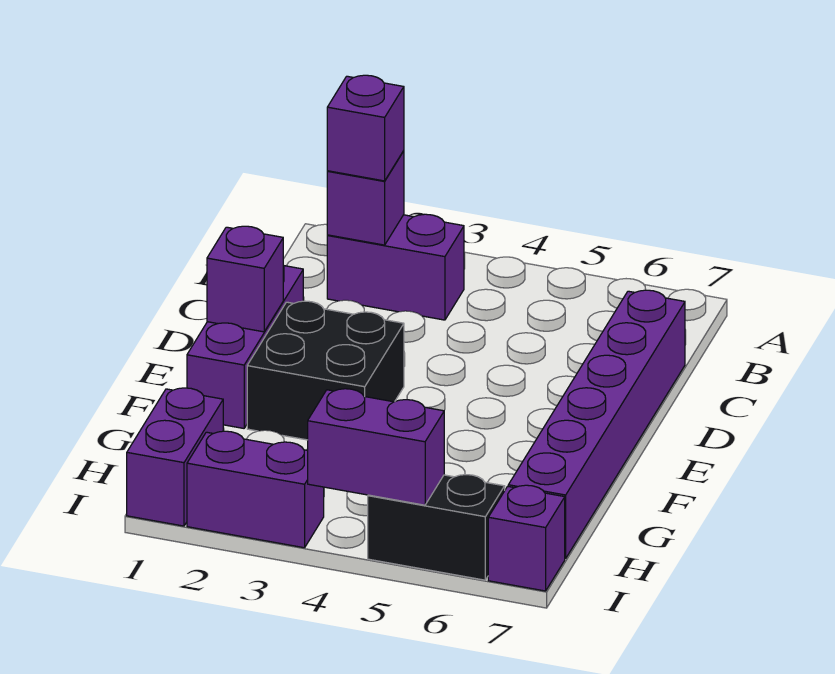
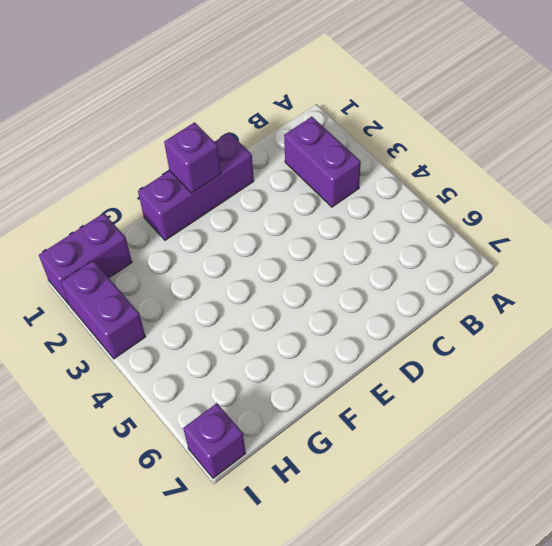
none -> purple brick C7:H7 level 1
none -> black brick E2:F3 level 1
none -> black brick I5:I6 level 1

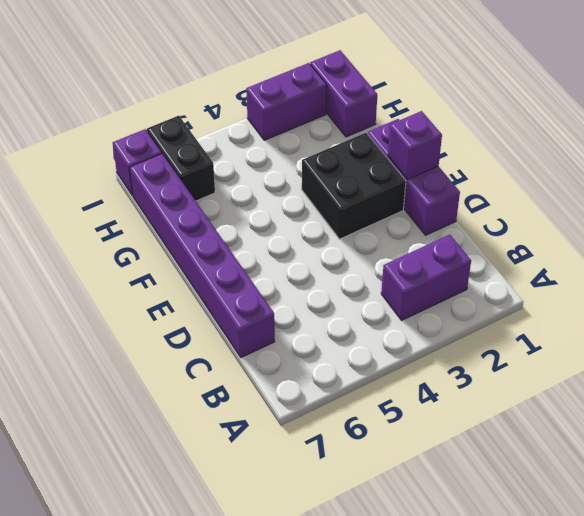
black brick H6:I6 level 1 -> black brick I5:I6 level 1
none -> purple brick B2 level 2
none -> purple brick I4:I5 level 2
none -> purple brick B2 level 3

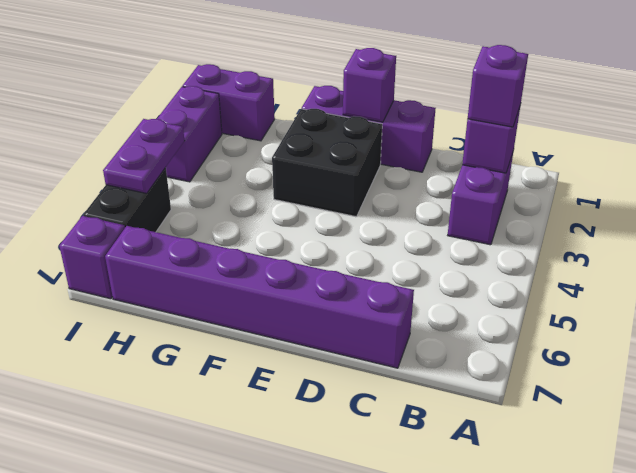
purple plate I4:I5 level 2 -> purple brick I4:I5 level 2

